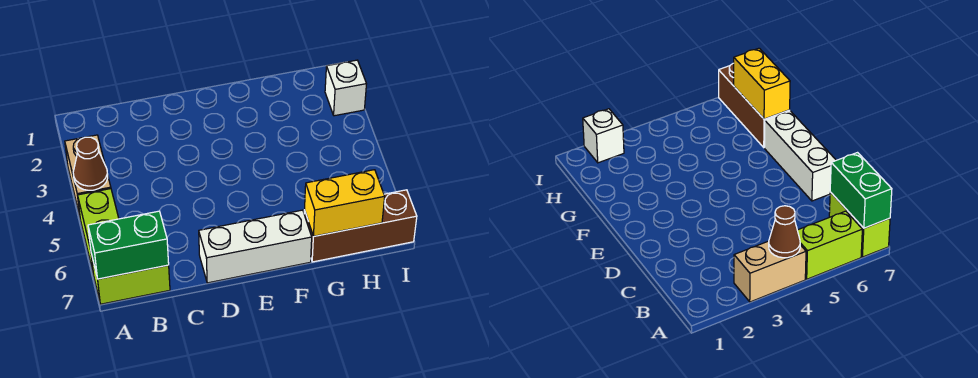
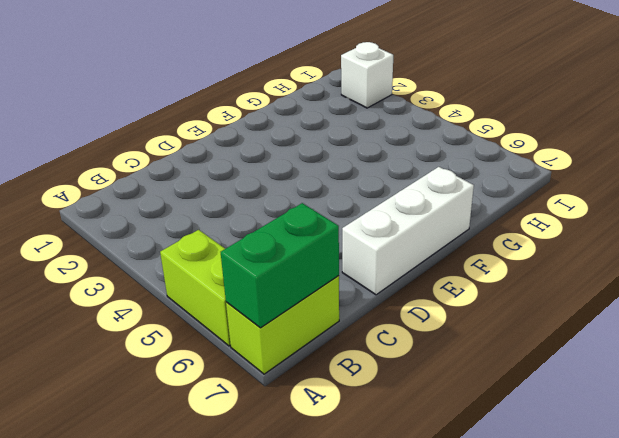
none -> tan brick A3:A4 level 1
none -> brown brick G7:I7 level 1

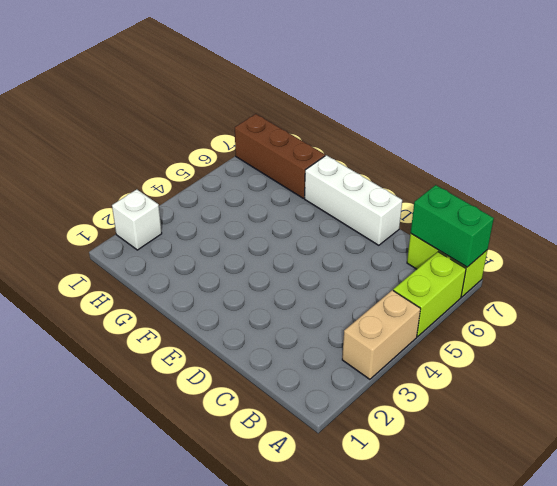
none -> brown cone A4 level 2
none -> yellow brick G7:H7 level 2

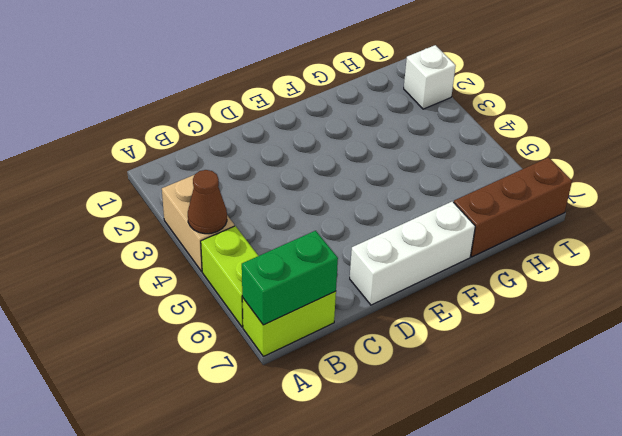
none -> yellow brick G7:H7 level 2

